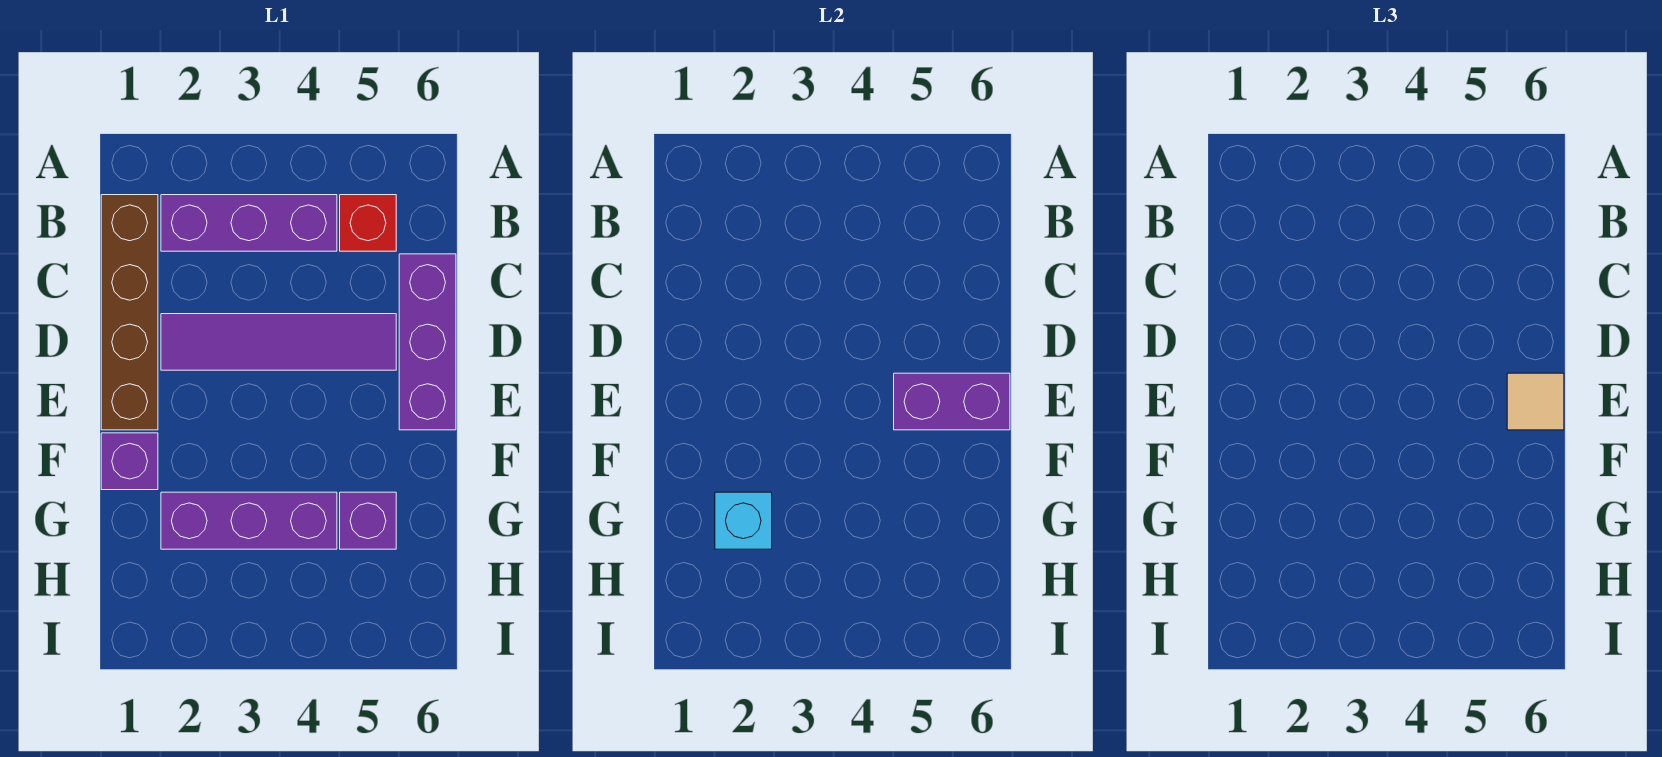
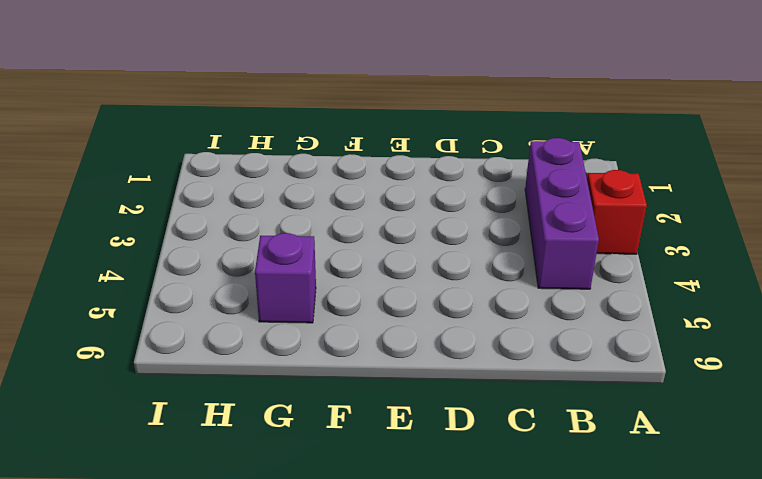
red brick A3 level 1 -> red brick B5 level 1
none -> brown brick B1:E1 level 1
none -> purple brick C6:E6 level 1

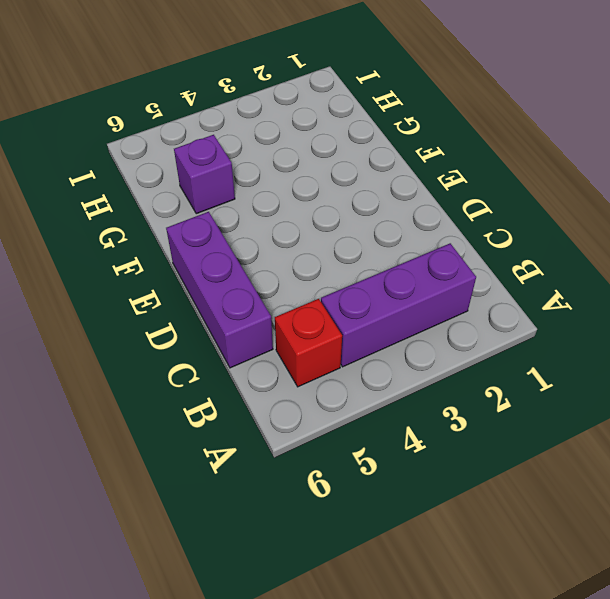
none -> brown brick B1:E1 level 1
none -> purple tile D2:D5 level 1

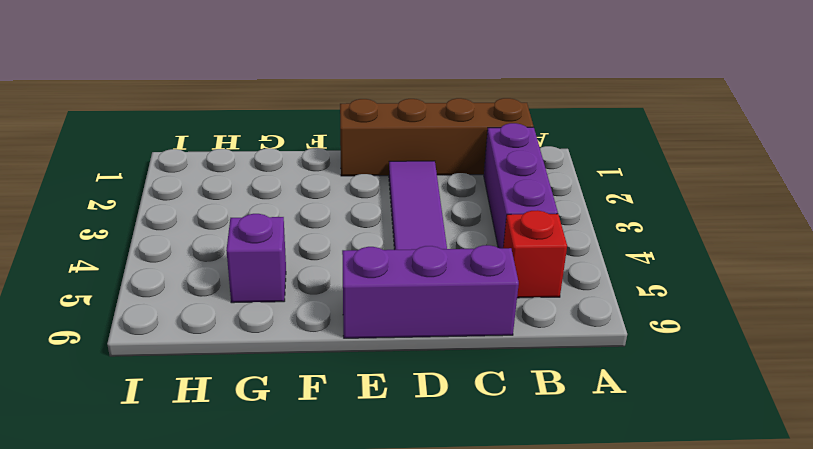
none -> purple brick F1 level 1
none -> purple brick G2:G4 level 1

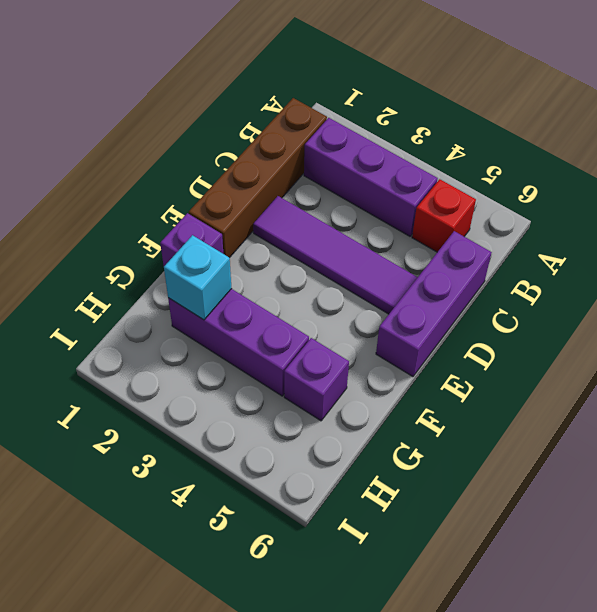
none -> purple brick E5:E6 level 2
none -> tan tile E6 level 3

